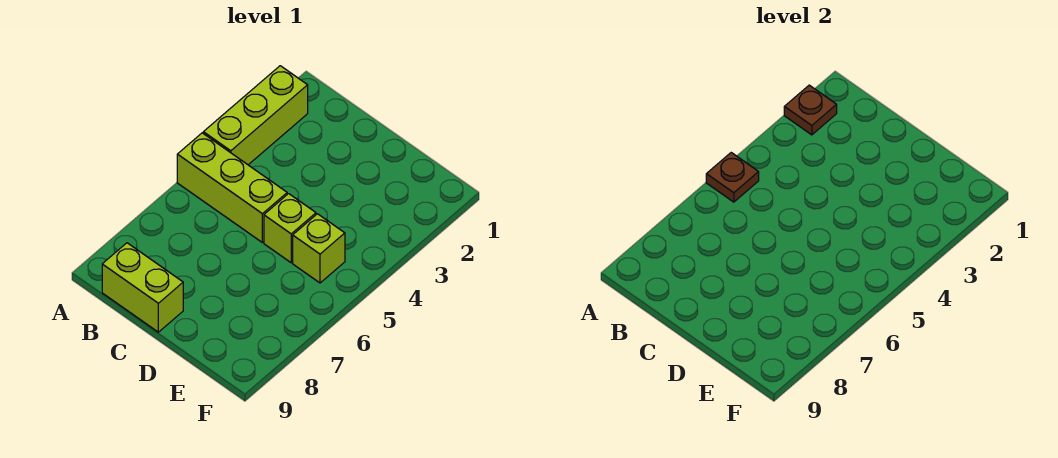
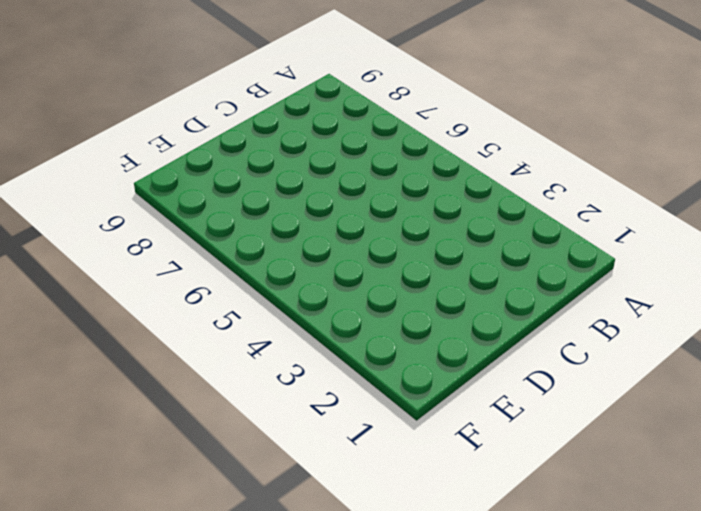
none -> lime brick A2:A4 level 1
none -> lime brick A5:C5 level 1

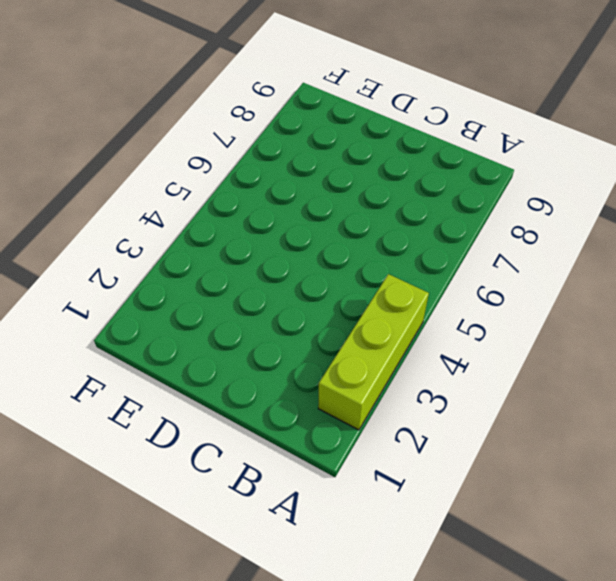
none -> lime brick A5:C5 level 1
none -> lime brick B9:C9 level 1

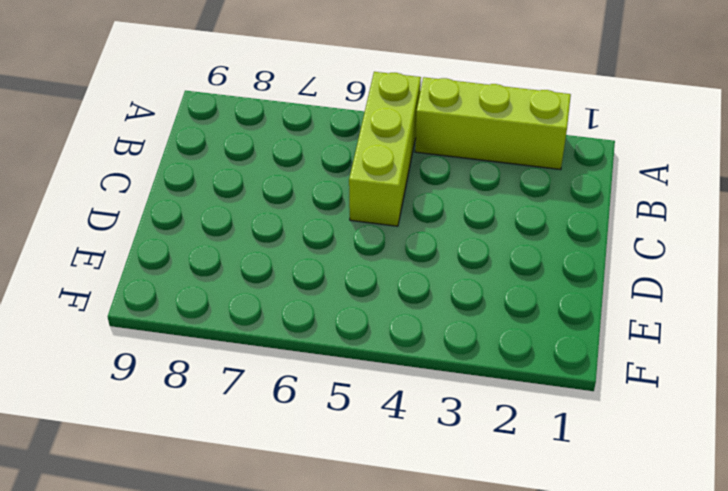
none -> lime brick B9:C9 level 1
none -> lime brick D5 level 1

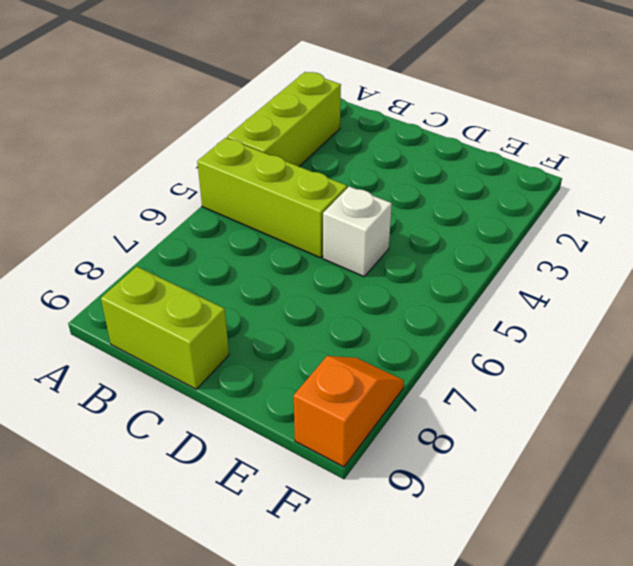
white brick D5 level 1 -> lime brick D5 level 1
orange slope F8:F9 level 1 top 9 -> none
none -> lime brick E5 level 1
none -> brown plate A2 level 2

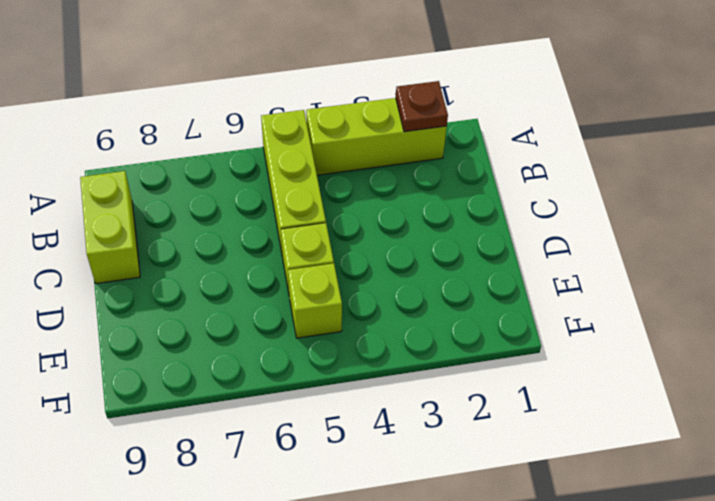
none -> brown plate A5 level 2

